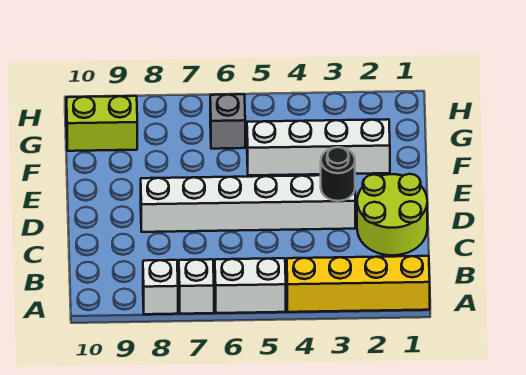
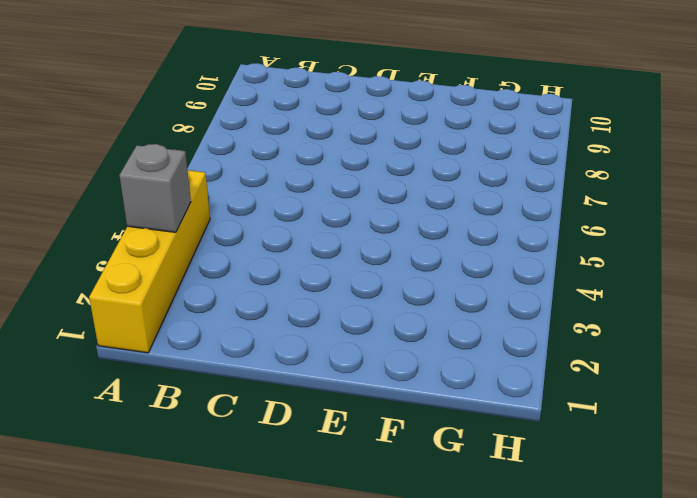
grey brick A3 level 2 -> grey brick G6 level 1
none -> white brick A5:A6 level 1
none -> white brick A7 level 1

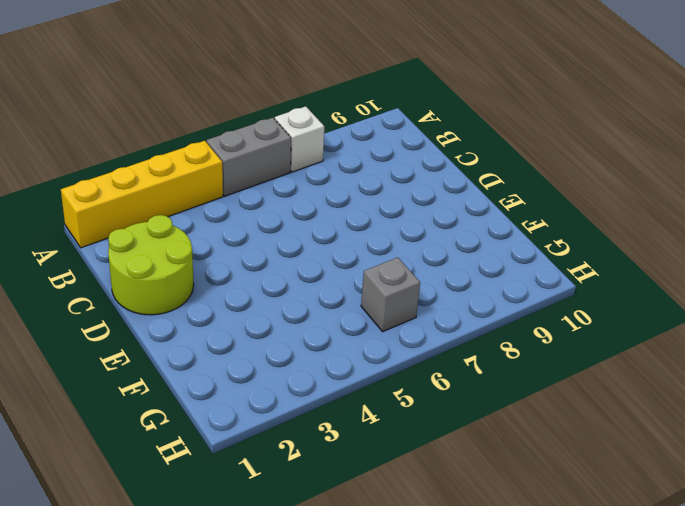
grey brick A5:A6 level 1 -> white brick A5:A6 level 1
none -> white brick A8 level 1
none -> white brick D3:D8 level 1

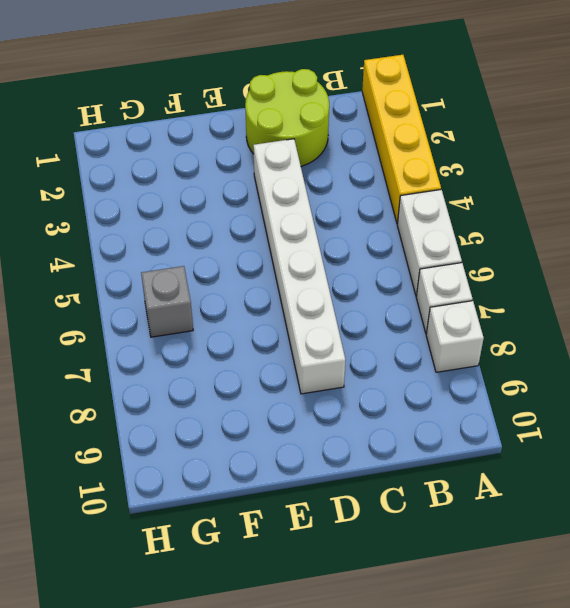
none -> white brick F2:F5 level 1
none -> lime brick G9:G10 level 1

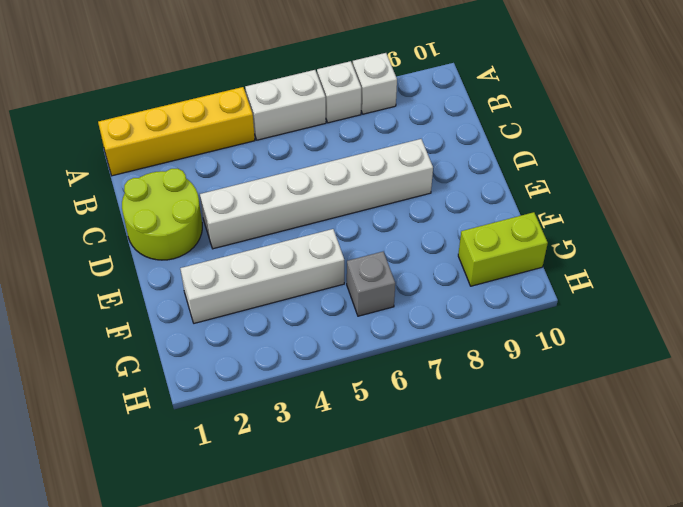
none -> black round brick D3 level 2

